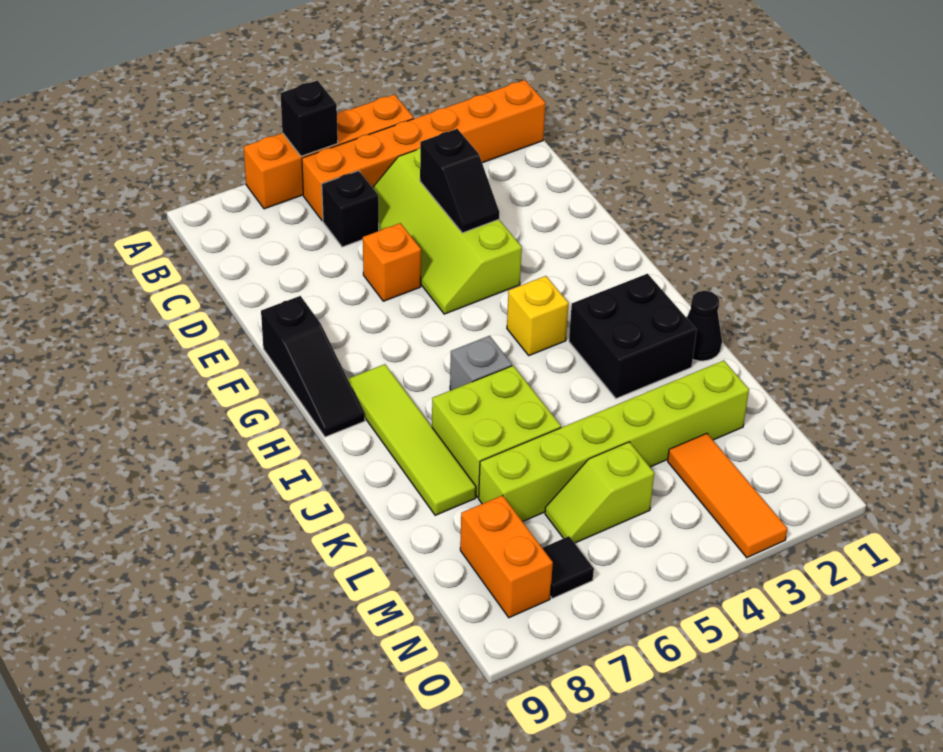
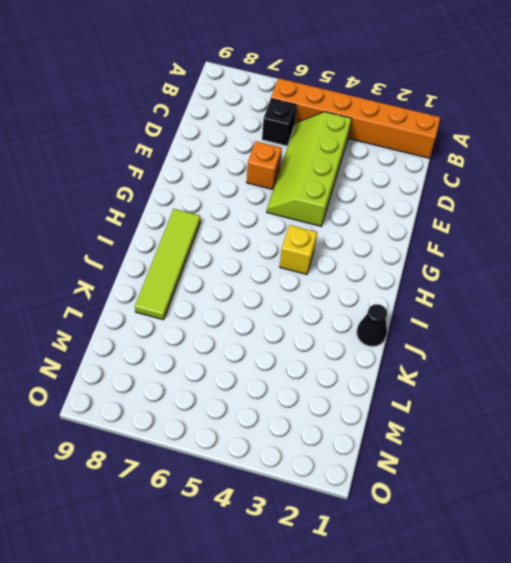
none -> orange brick A4:A7 level 1
none -> black slope F9:H9 level 1 top F
none -> black brick I2:J3 level 1

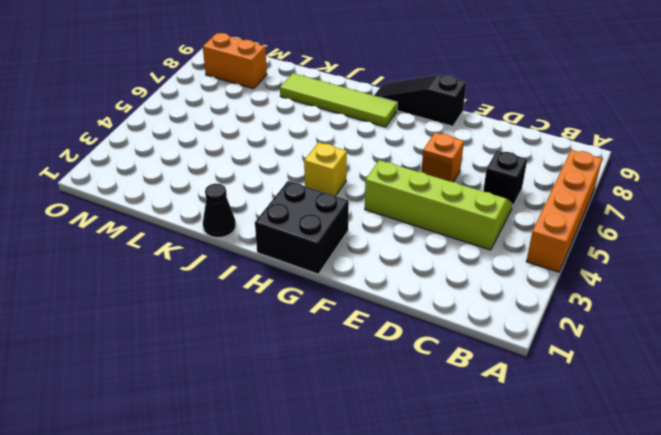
black brick G1:H2 level 1 -> black brick I2:J3 level 1
none -> orange brick B1:B6 level 1
none -> grey brick I6 level 1
none -> lime brick J6:K7 level 1

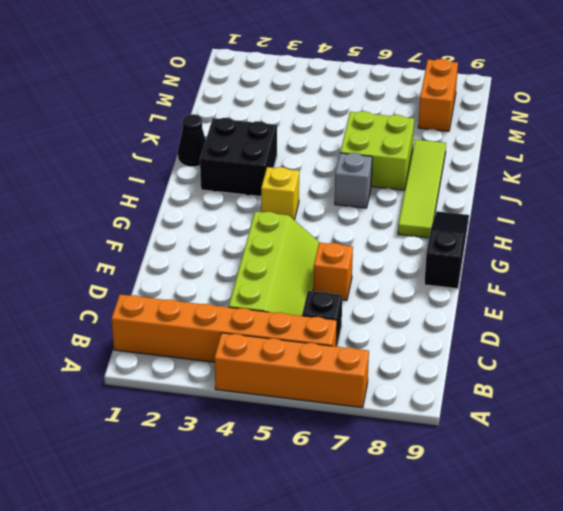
none -> lime brick L2:L7 level 1
none -> orange tile M3:O3 level 1
none -> lime slope M5:M6 level 1 top 5

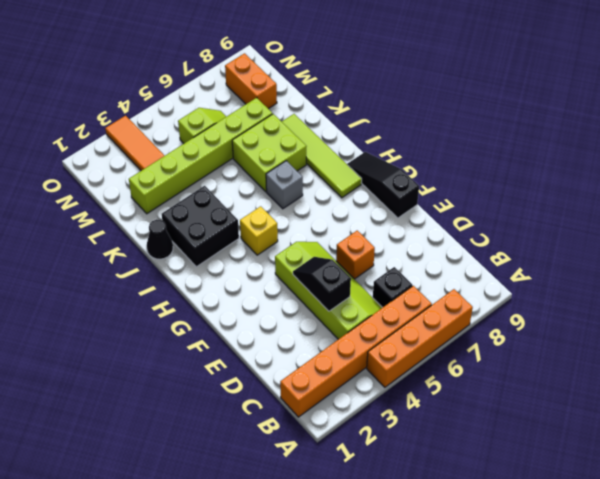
none -> black tile N7 level 1
none -> black brick A6 level 2

